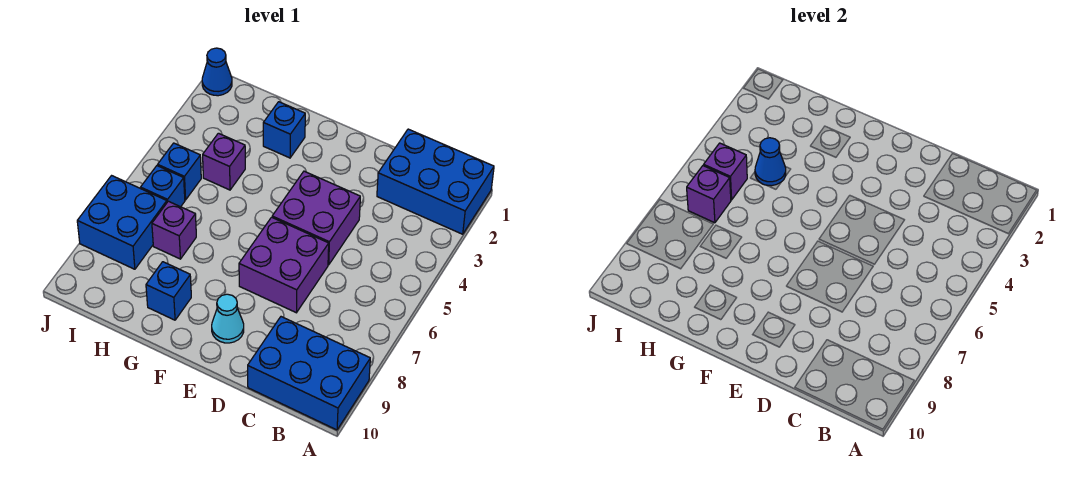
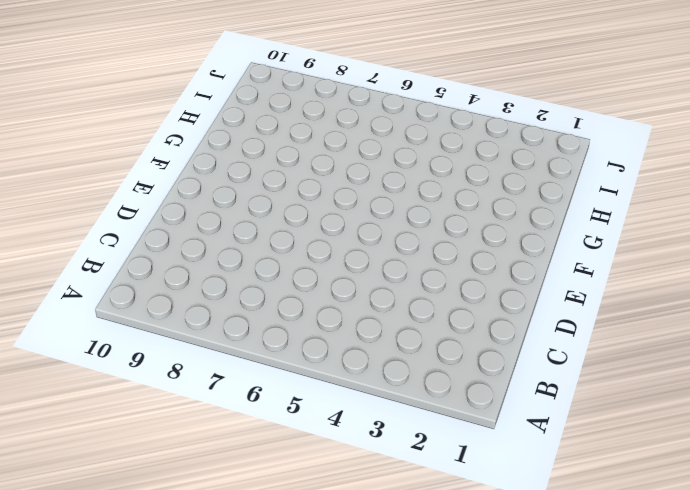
none -> blue brick A1:C2 level 1
none -> blue brick A9:C10 level 1
none -> purple brick D4:E5 level 1

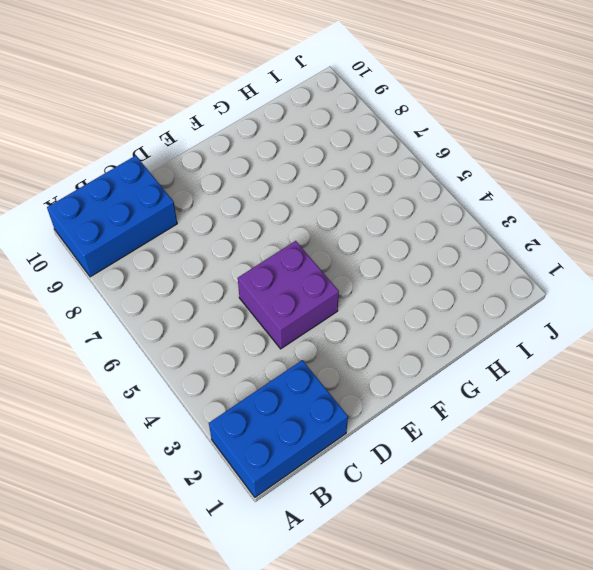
none -> purple brick D6:E7 level 1
none -> cyan cone E9 level 1
none -> blue brick G2 level 1

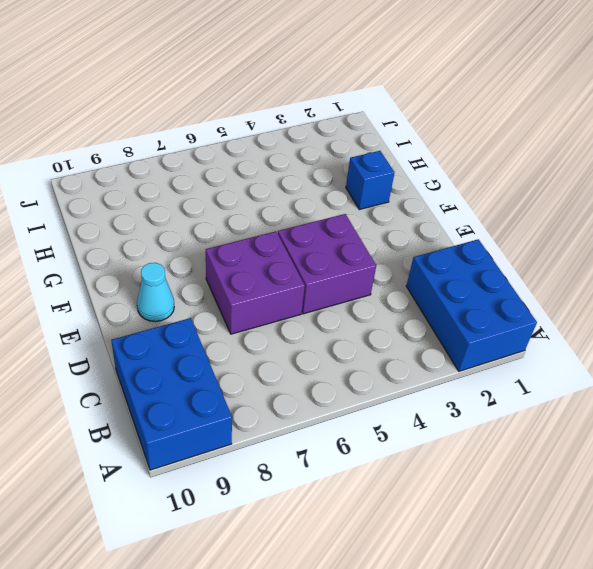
none -> blue brick G9 level 1
none -> purple brick H4 level 1
none -> purple brick H7 level 1

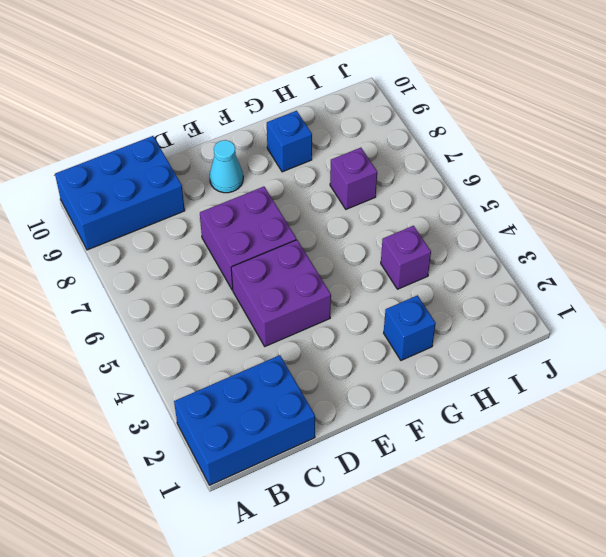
none -> blue brick I5 level 1
none -> blue brick I6 level 1
none -> blue brick I7:J8 level 1

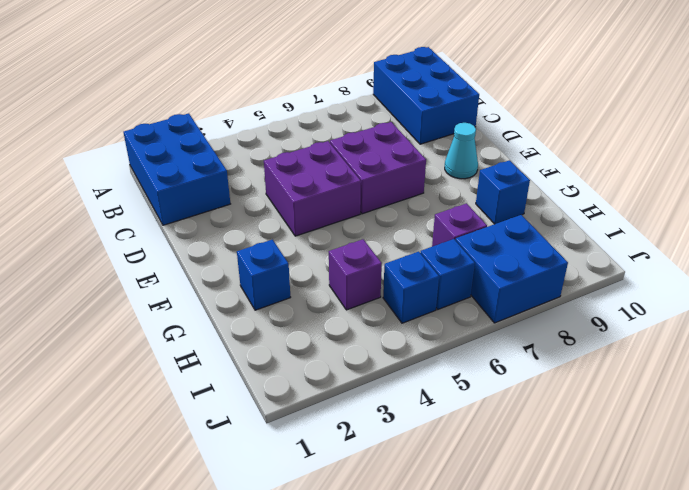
none -> blue cone J1 level 1
none -> blue cone H4 level 2
none -> purple brick I5 level 2

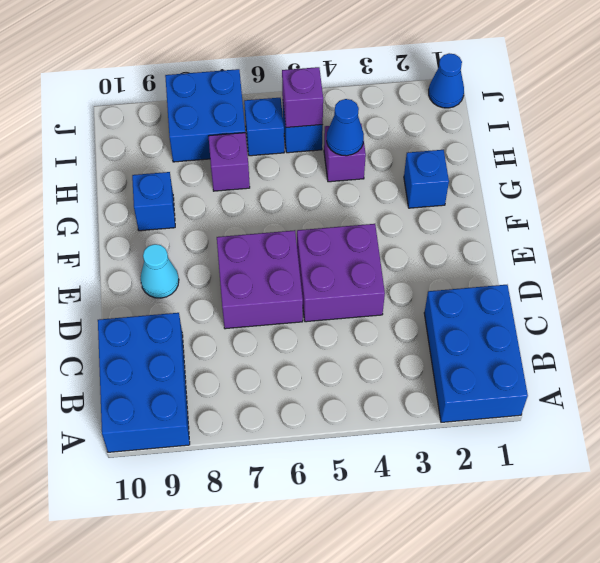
none -> purple brick I6 level 2

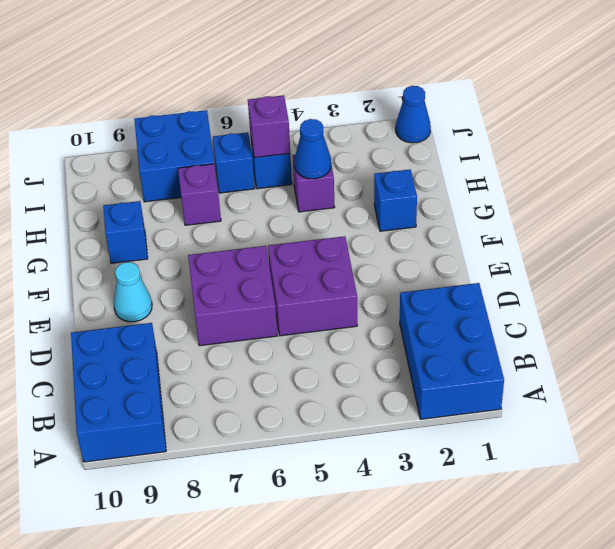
none -> purple brick I6 level 2

